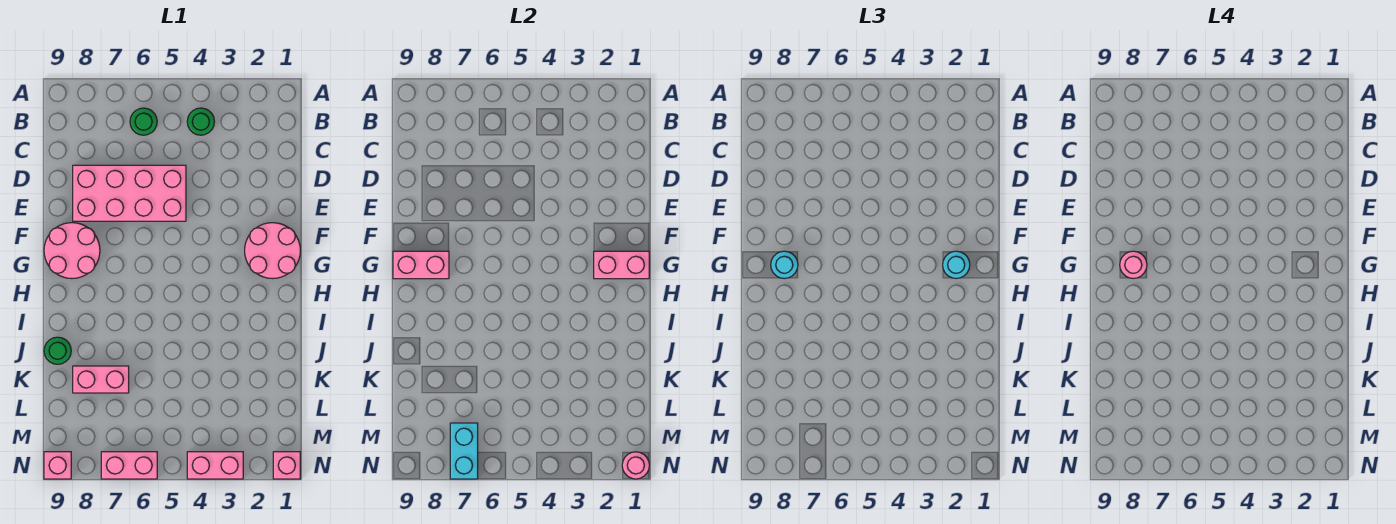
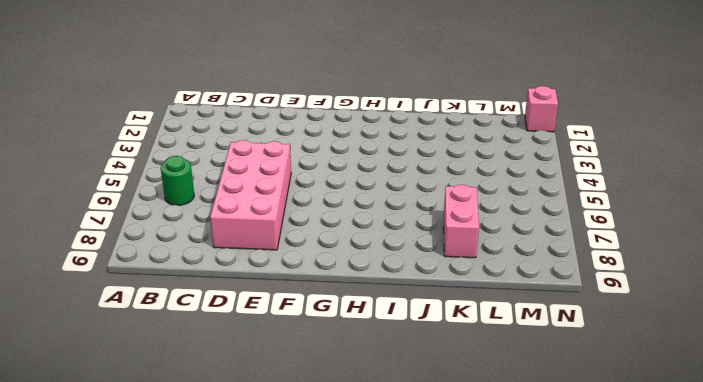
none -> green round brick B4 level 1
none -> pink round brick F1:G2 level 1
none -> pink round brick F8:G9 level 1

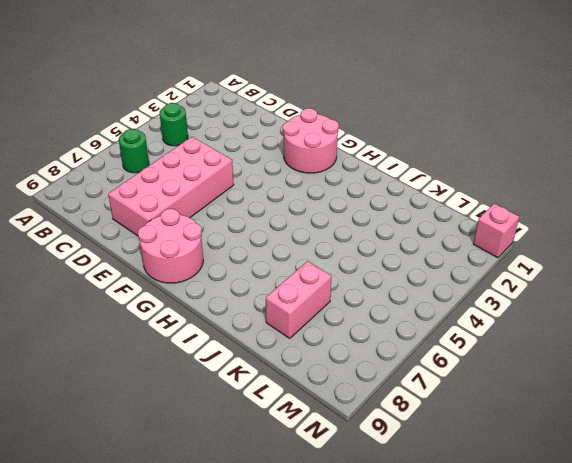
none -> green round brick J9 level 1
none -> pink brick N3:N4 level 1
none -> pink brick N6:N7 level 1

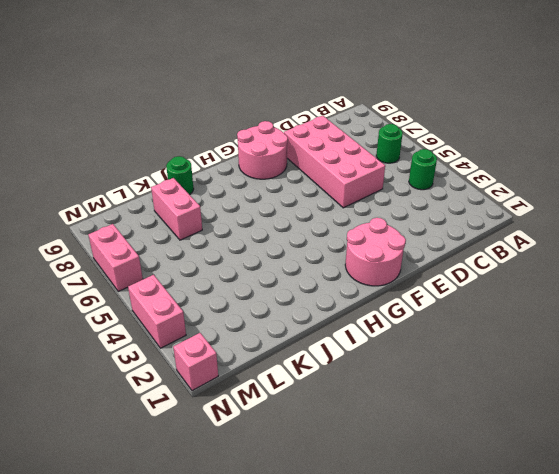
none -> pink brick N9 level 1
none -> pink brick G1:G2 level 2
none -> pink brick G8:G9 level 2

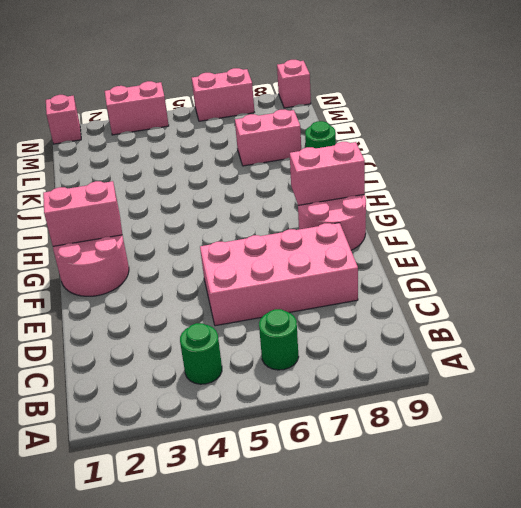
none -> cyan brick M7:N7 level 2
none -> pink round brick N1 level 2
none -> cyan round brick G2 level 3

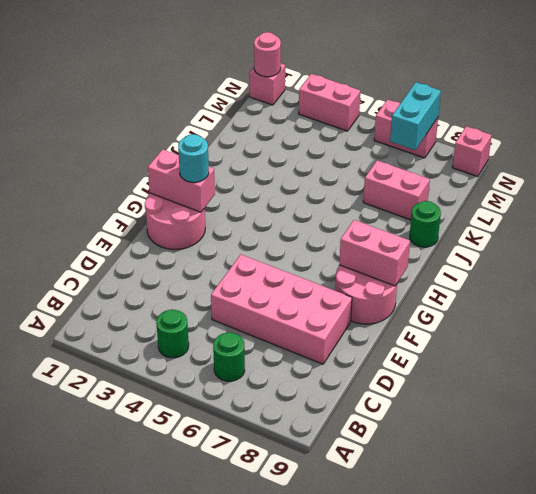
none -> cyan round brick G8 level 3
none -> pink round brick G8 level 4

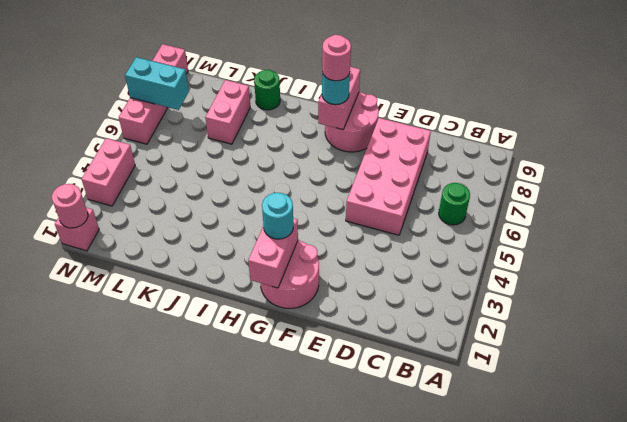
none -> green round brick B4 level 1

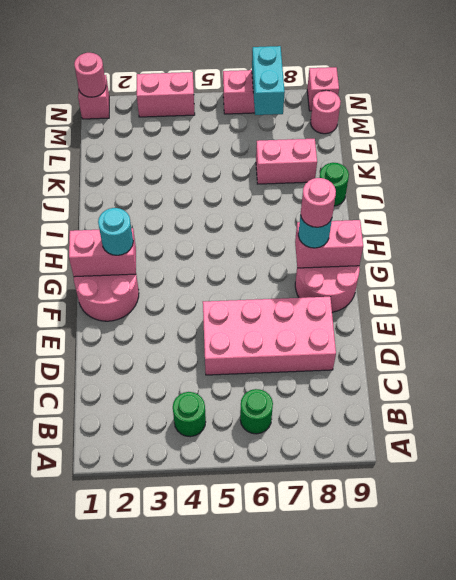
pink round brick M9 level 1 -> none

